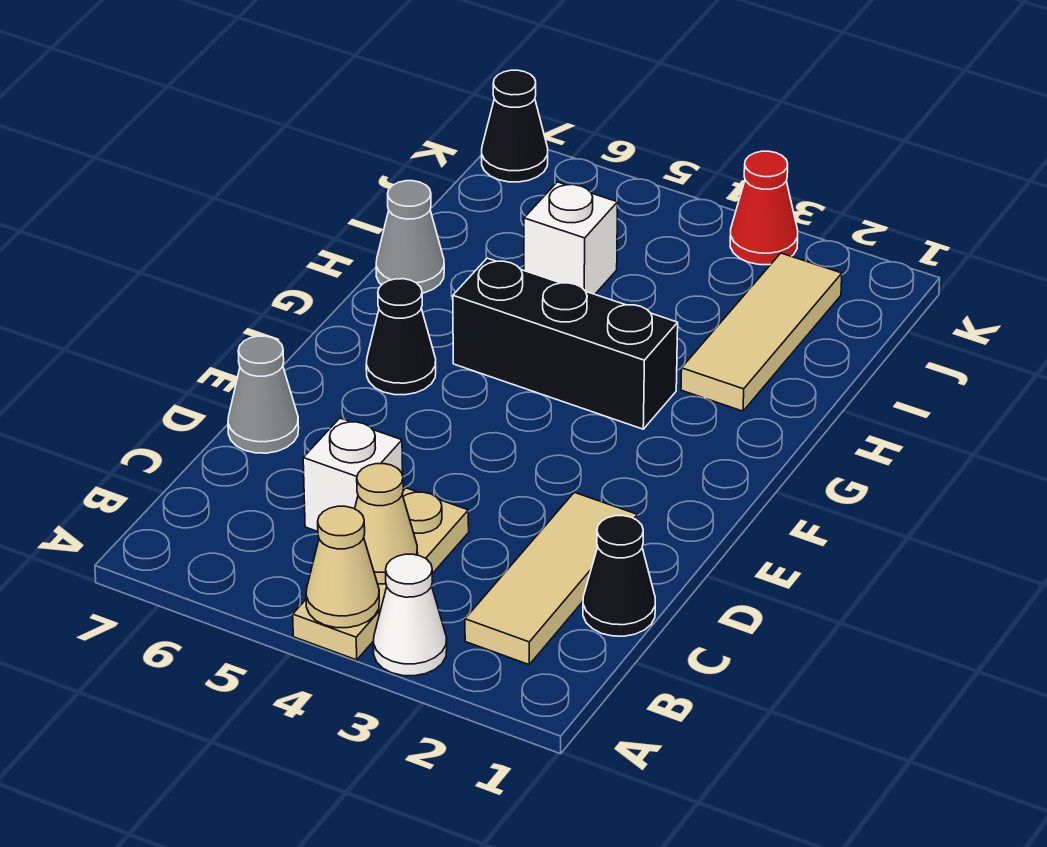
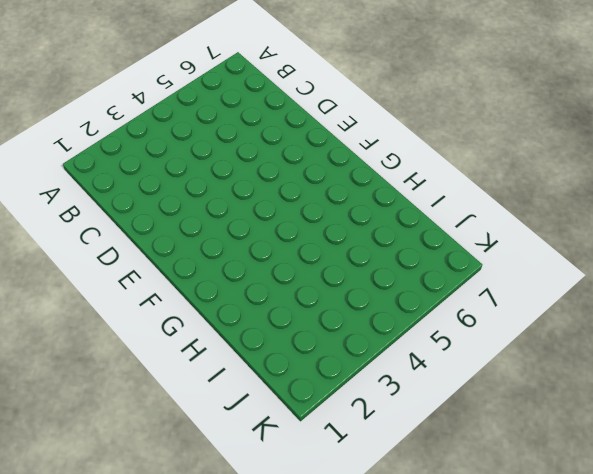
none -> white cone A3 level 1
none -> tan plate A4:C4 level 1
none -> tan tile B2:D2 level 1

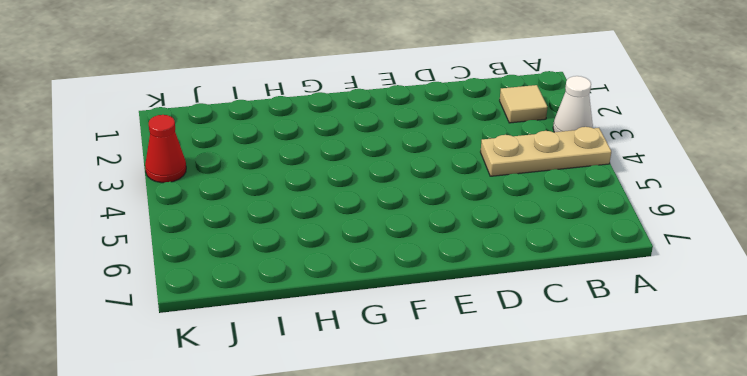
tan tile B2 level 1 -> tan tile B2:D2 level 1
none -> black cone C1 level 1
none -> white brick C5 level 1
none -> grey cone D7 level 1

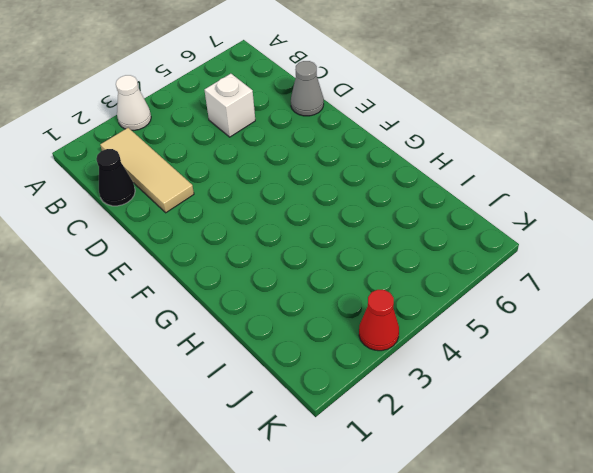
none -> tan plate A4:C4 level 1
none -> black cone F6 level 1
none -> black brick G3:G5 level 1

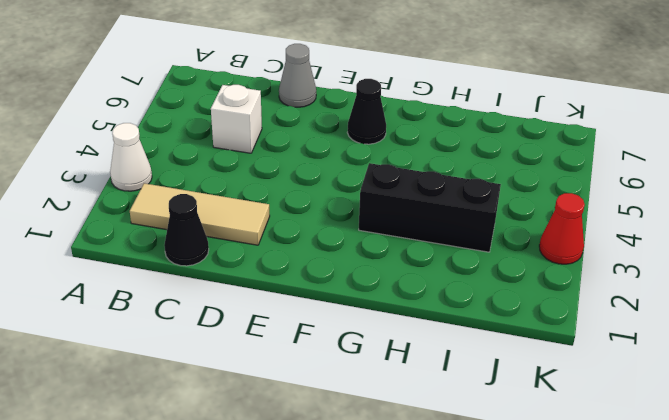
black brick G3:I3 level 1 -> black brick G3:G5 level 1
none -> tan plate A4:C4 level 1
none -> tan tile H2:J2 level 1
none -> grey cone H7 level 1

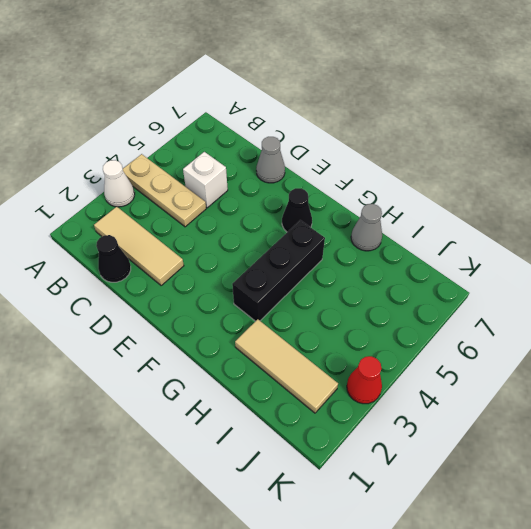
none -> white brick I5 level 1
none -> black cone K7 level 1
none -> tan cone A4 level 2

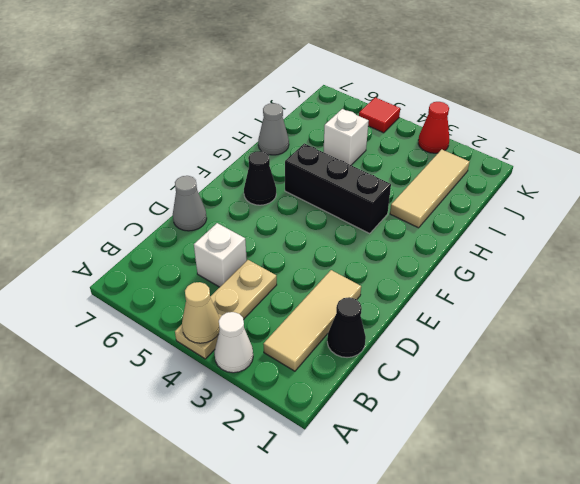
red tile K5 level 1 -> none
none -> black cone K7 level 1
none -> tan cone B4 level 2

